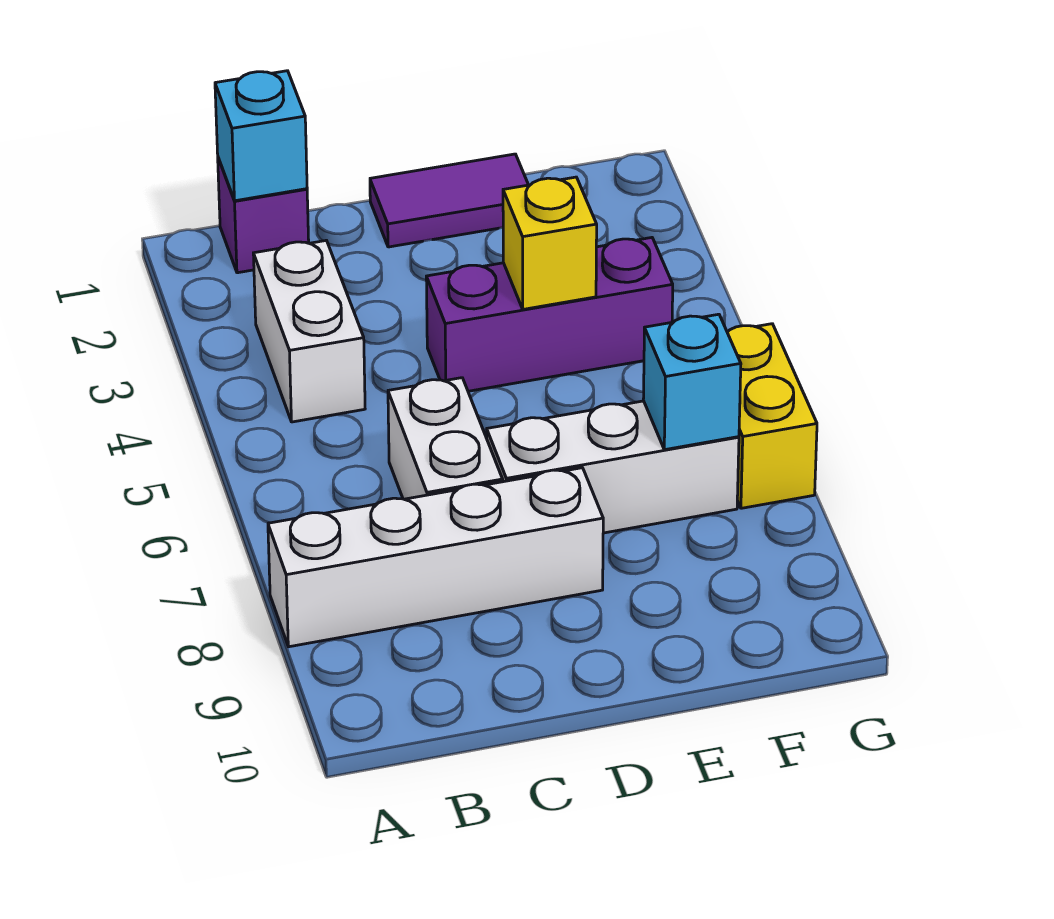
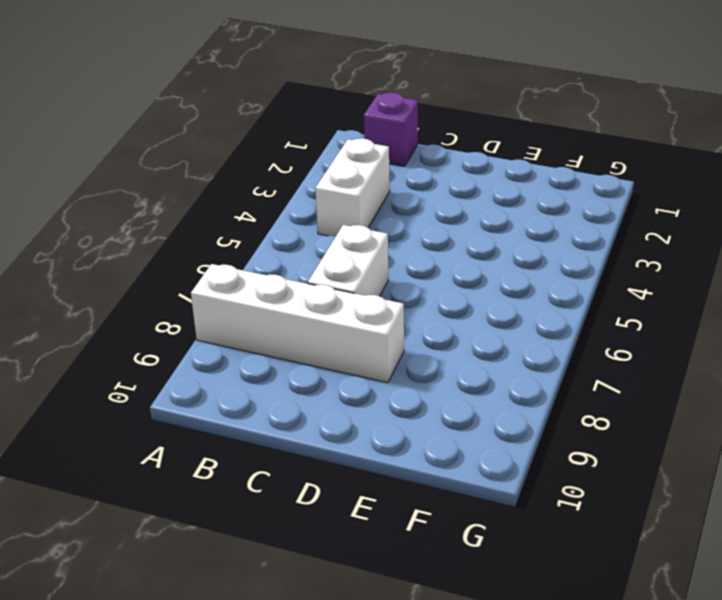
none -> purple tile D1:E1 level 1
none -> purple brick D4:F4 level 1

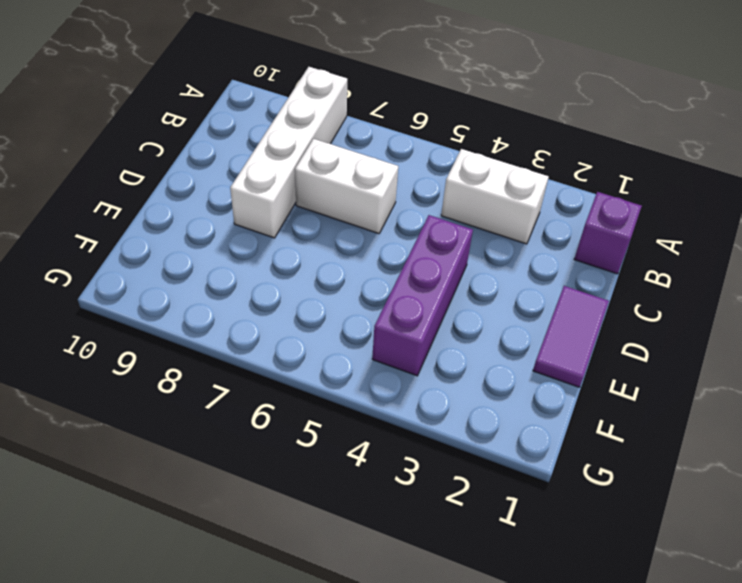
none -> white brick D7:F7 level 1
none -> yellow brick G6:G7 level 1

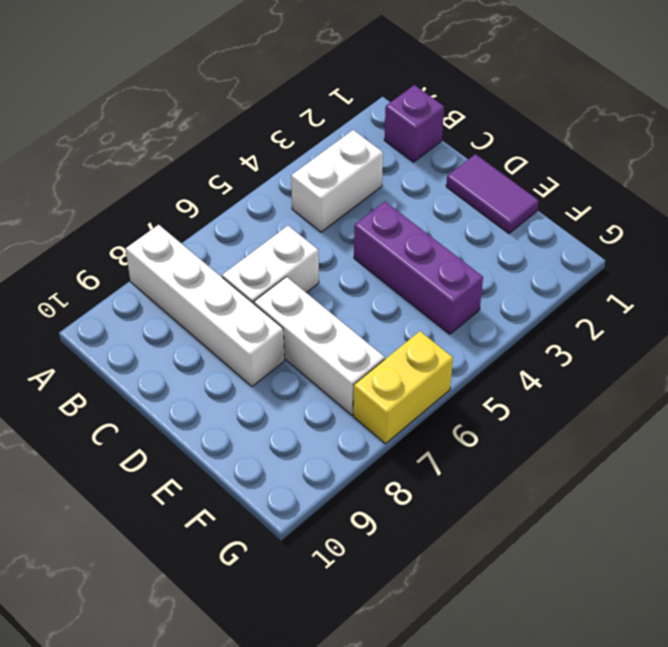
none -> cyan brick B1 level 2
none -> yellow brick E4 level 2

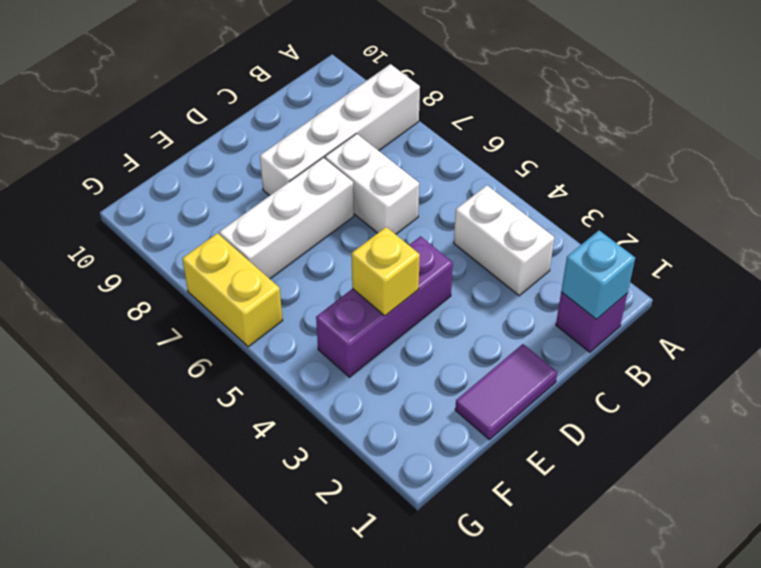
none -> cyan brick F7 level 2

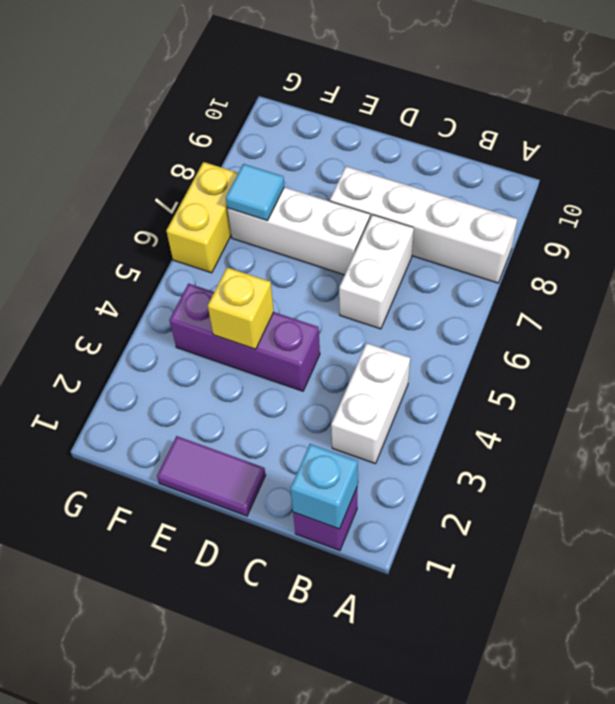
cyan tile F7 level 2 -> cyan brick F7 level 2

